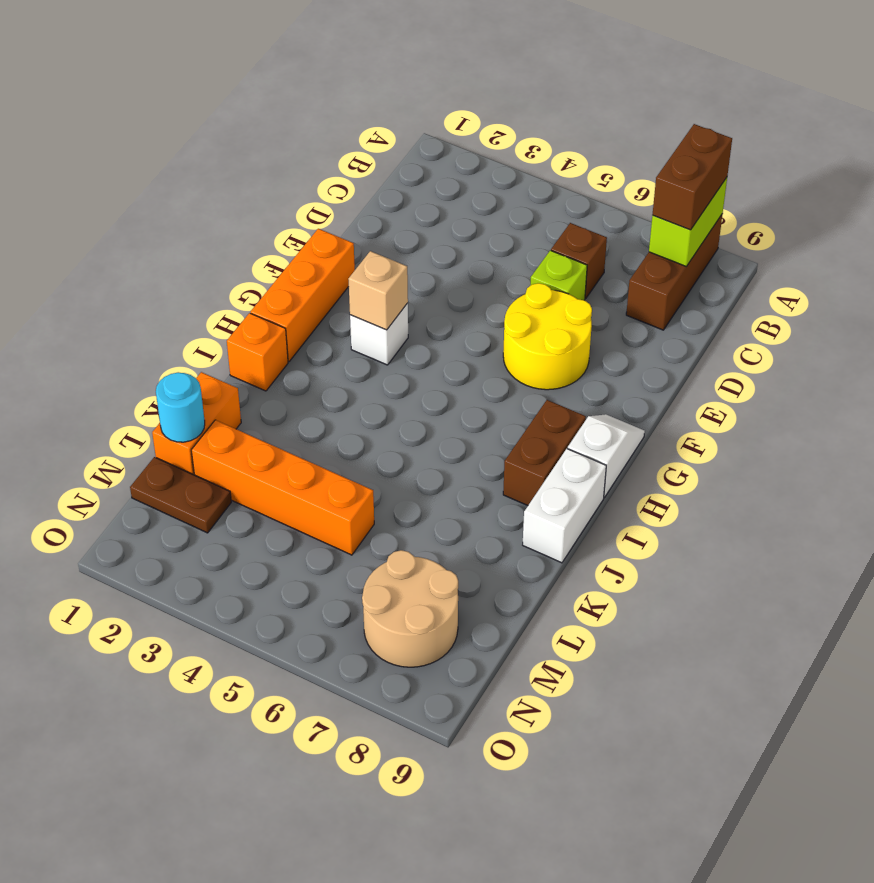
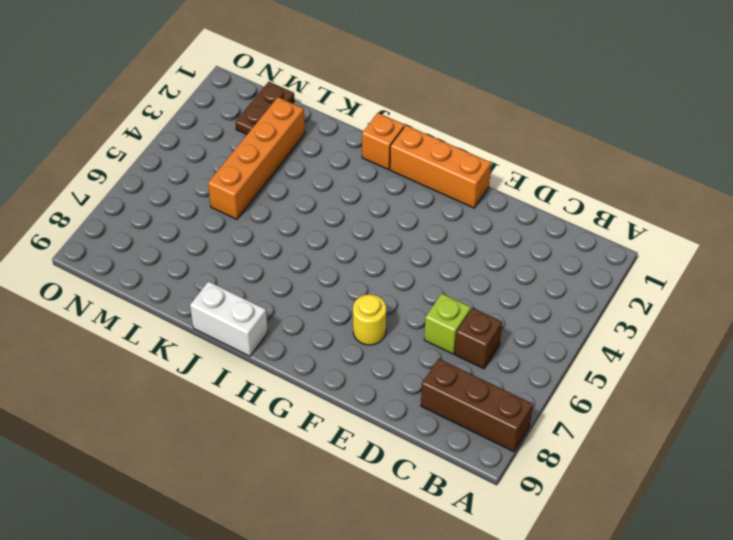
yellow round brick F7 level 1 -> yellow round brick E6:F7 level 1
none -> white brick G3 level 1
none -> white slope G9:H9 level 1 top H
none -> brown brick H8:I8 level 1

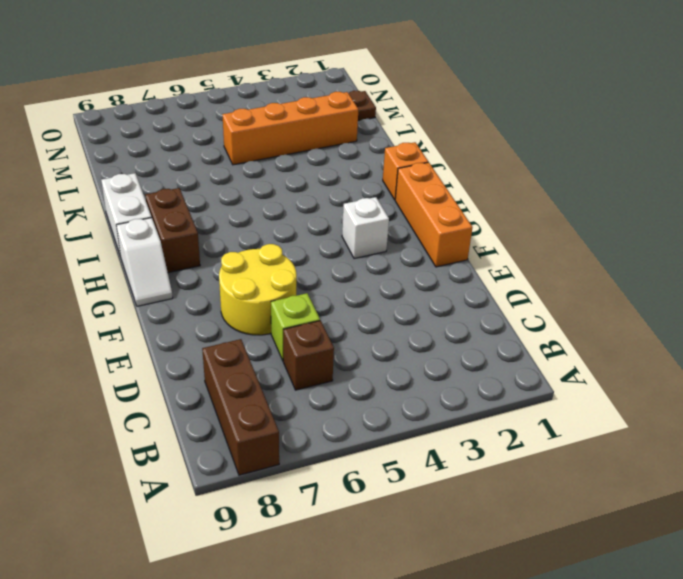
none -> orange brick K1:L1 level 1
none -> tan round brick M7:N8 level 1
none -> lime brick A8:B8 level 2

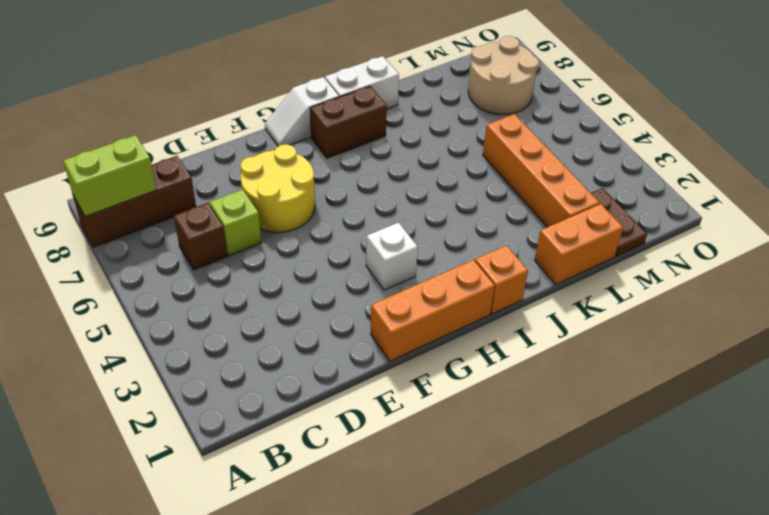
none -> tan brick G3 level 2
none -> cyan round brick L1 level 2
none -> brown brick A8:B8 level 3

